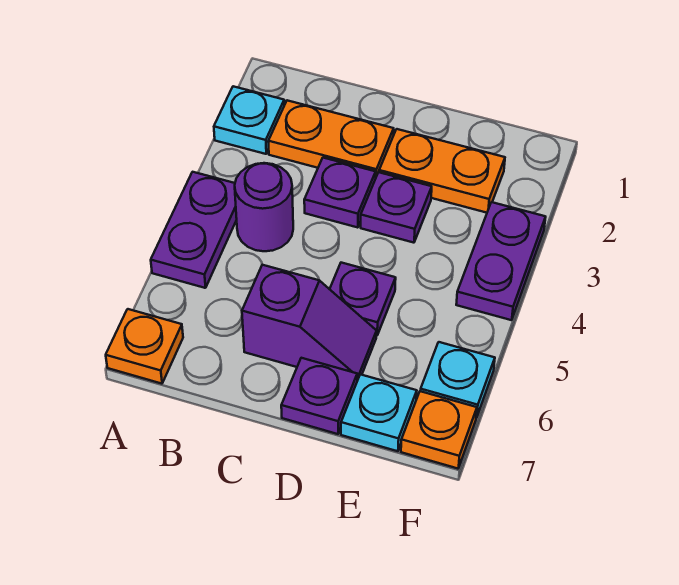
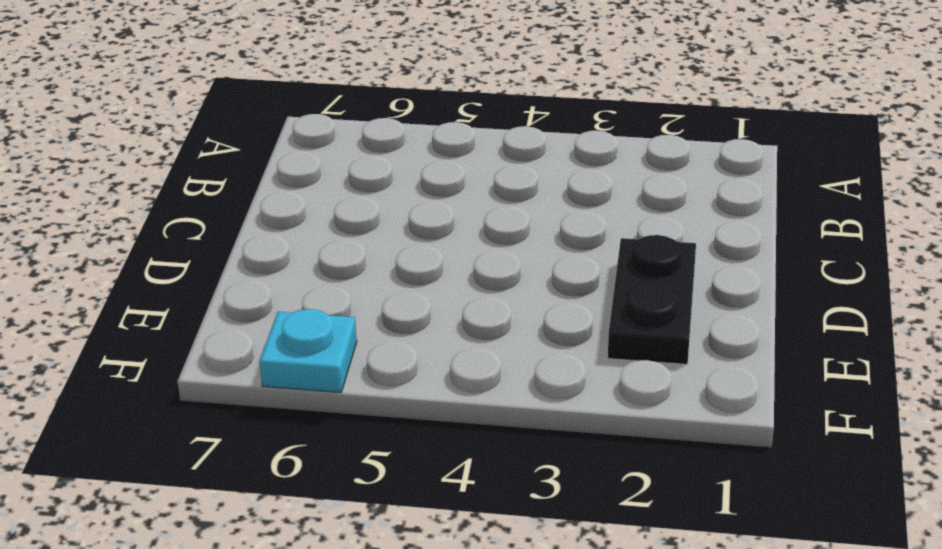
black plate D2:E2 level 1 -> orange plate D2:E2 level 1
none -> cyan plate A2 level 1
none -> purple plate A4:A5 level 1
none -> orange plate A7 level 1

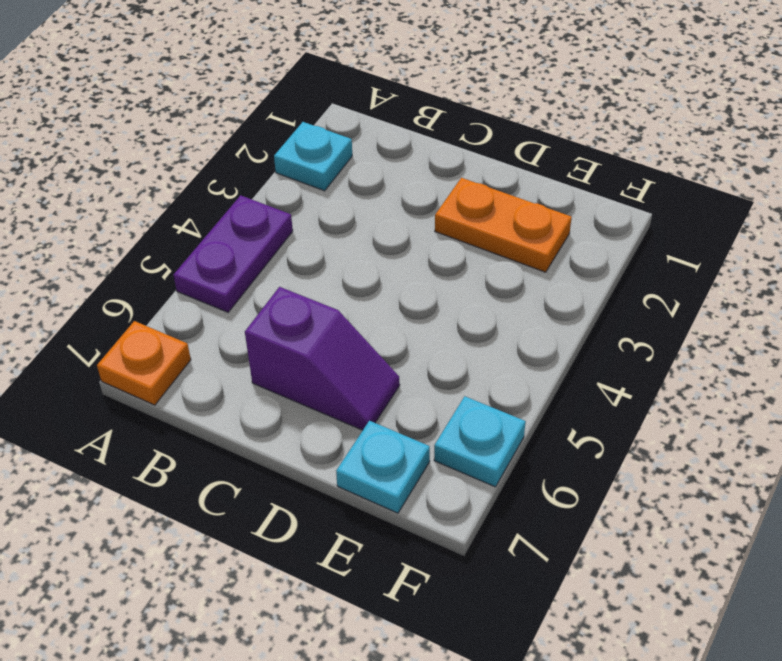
none -> orange plate B2:C2 level 1
none -> purple round brick B4 level 1
none -> purple plate C3 level 1

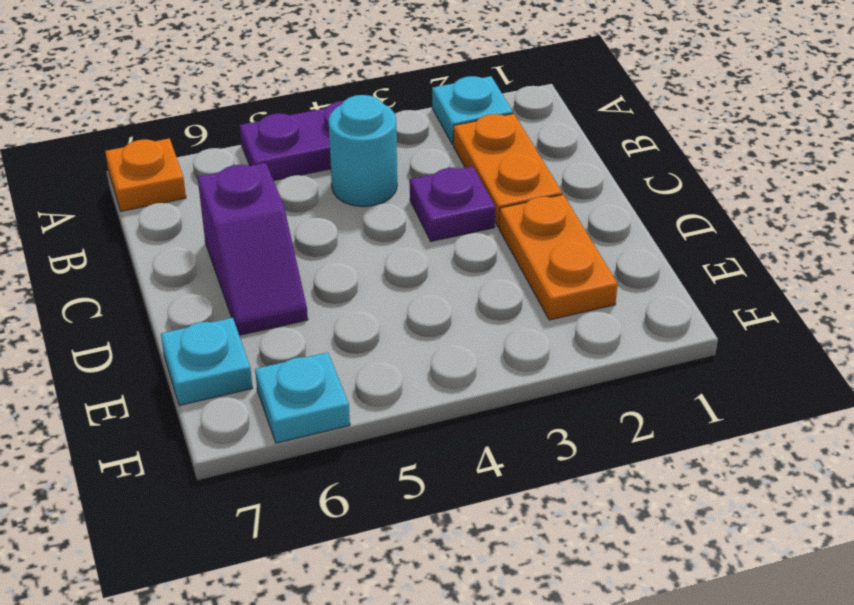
cyan round brick B4 level 1 -> purple round brick B4 level 1
none -> purple plate D3 level 1
none -> purple plate D5 level 1
none -> purple plate D7 level 1

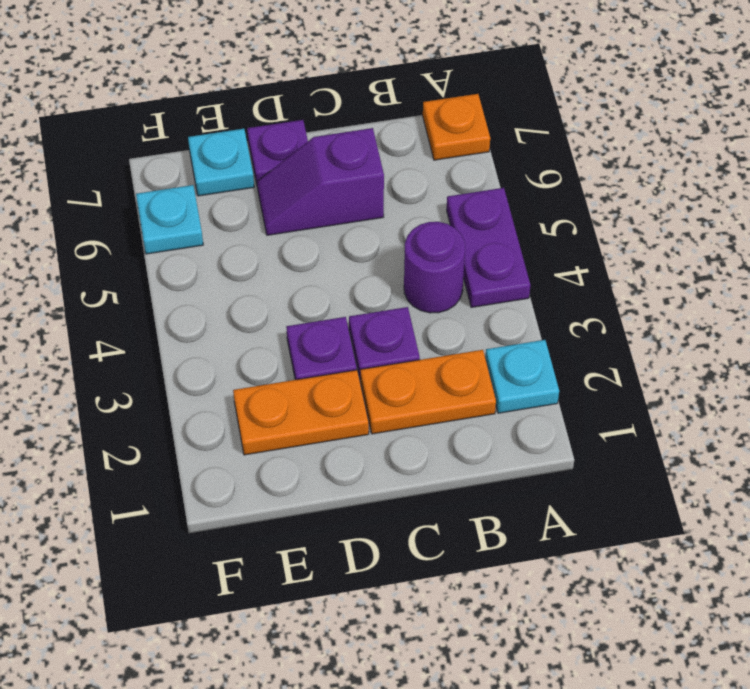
none -> purple plate D5 level 1
none -> purple plate F3:F4 level 1
none -> orange plate F7 level 1

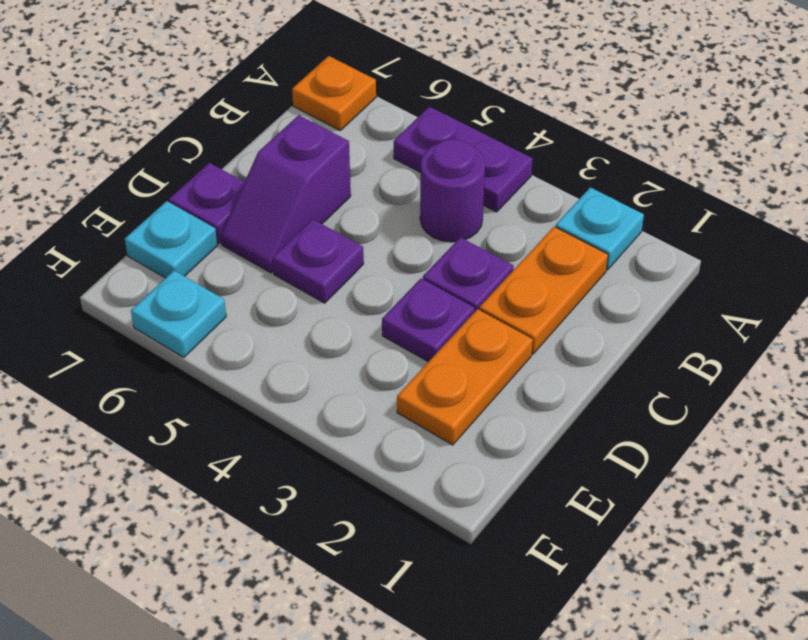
none -> purple plate F3:F4 level 1
none -> orange plate F7 level 1

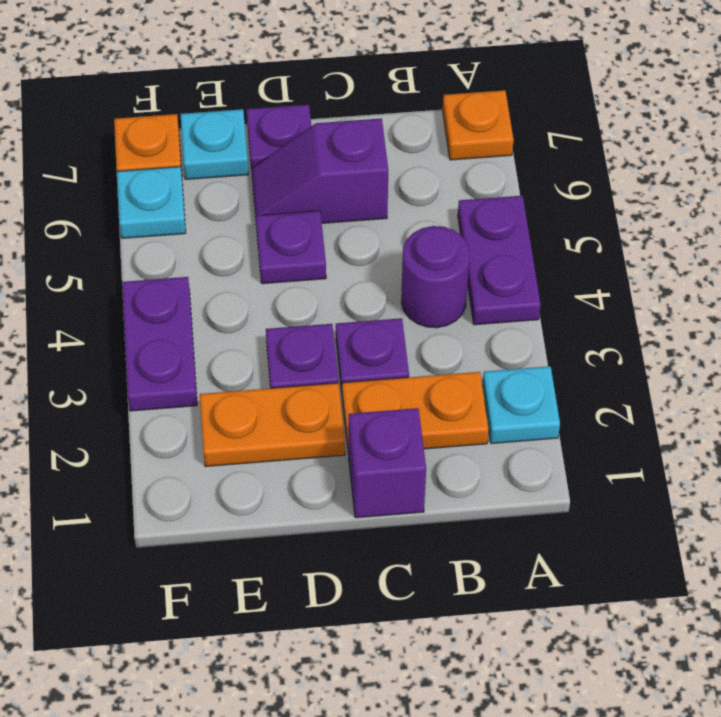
purple brick C1 level 1 -> none

